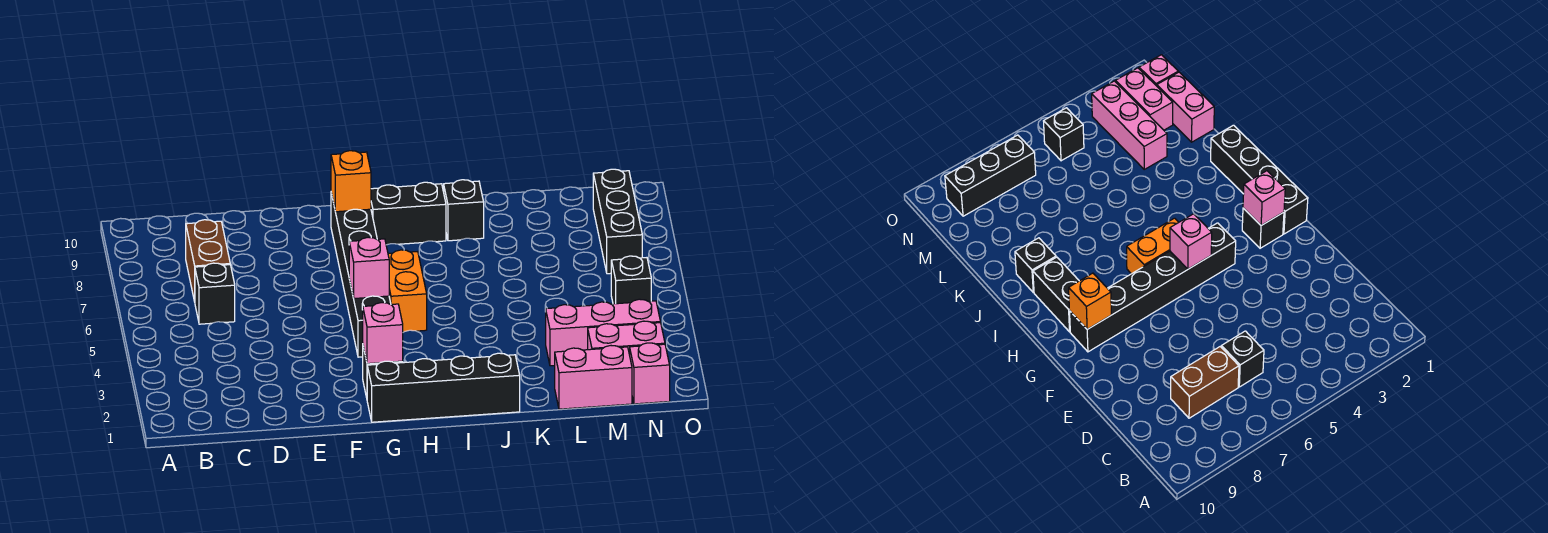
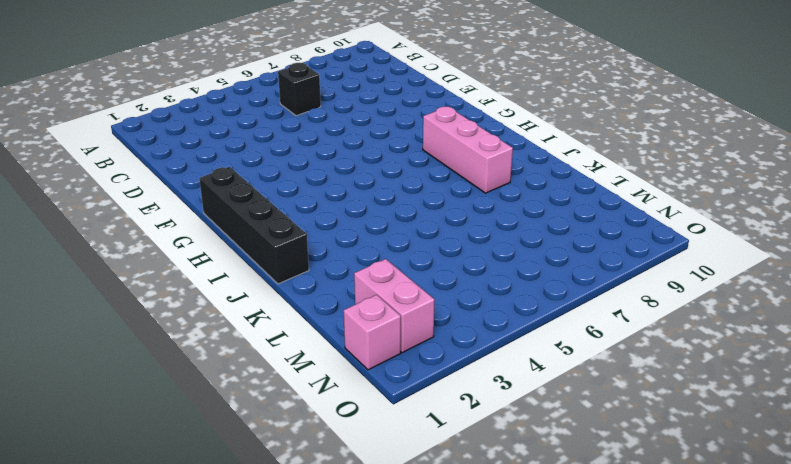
pink brick H8:J8 level 1 -> pink brick L3:N3 level 1
none -> brown brick C7:C8 level 1
none -> black brick G2 level 1
none -> black brick G4:G9 level 1

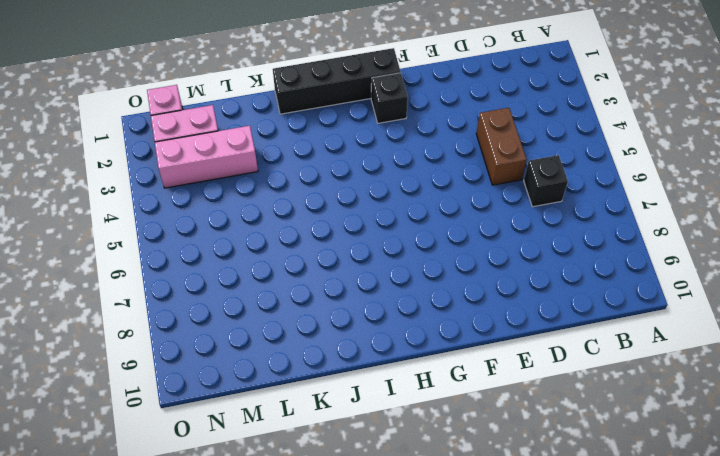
brown brick D4:D5 level 1 -> brown brick C7:C8 level 1
none -> black brick G4:G9 level 1
none -> orange brick H5:H6 level 1
none -> black brick H9:I9 level 1

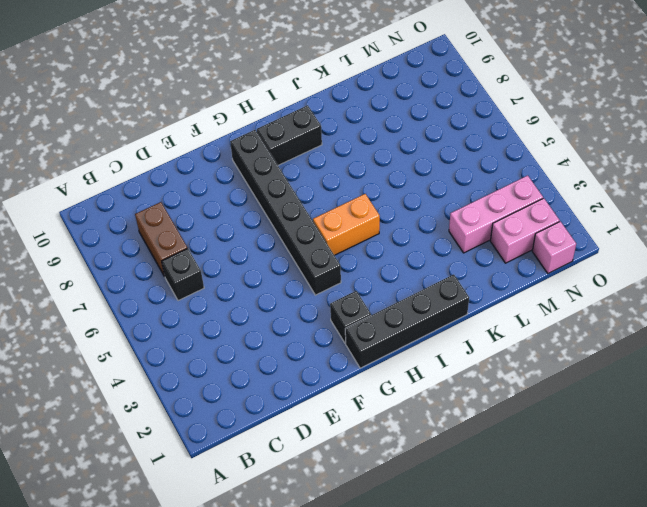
orange brick H5:I5 level 1 -> orange brick H5:H6 level 1
none -> black brick J9 level 1
none -> pink brick L1:M1 level 1
none -> black brick N5 level 1

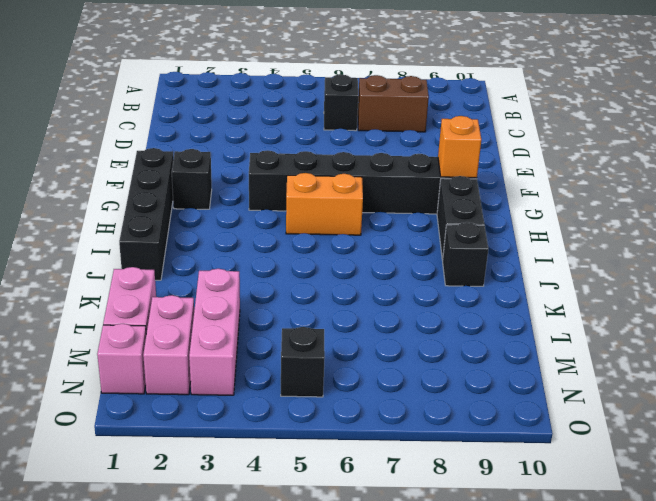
none -> black brick N7:N9 level 1
none -> pink brick G2 level 2
none -> pink brick G5 level 2

